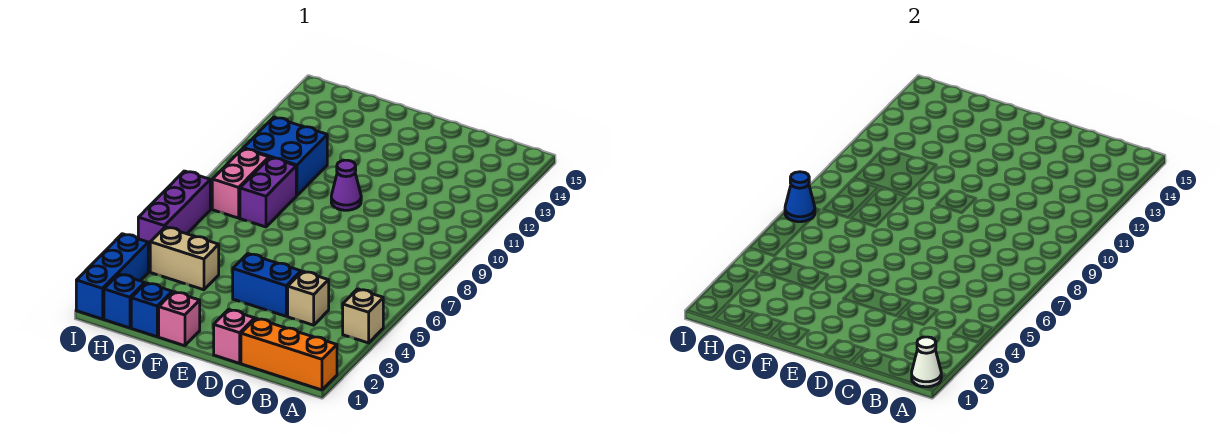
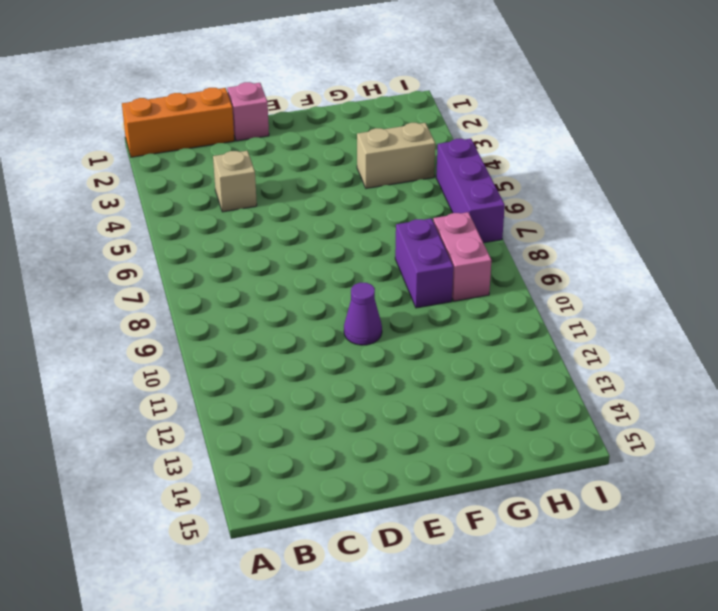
none -> tan brick A4 level 1
none -> blue brick D4:E4 level 1
none -> pink brick F1 level 1

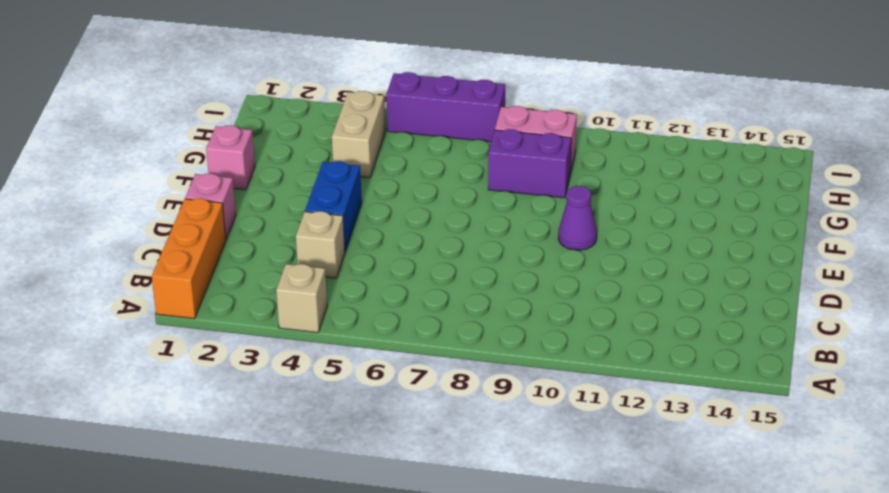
none -> blue brick G1 level 1
none -> blue brick G10:H11 level 1
none -> blue brick H1 level 1

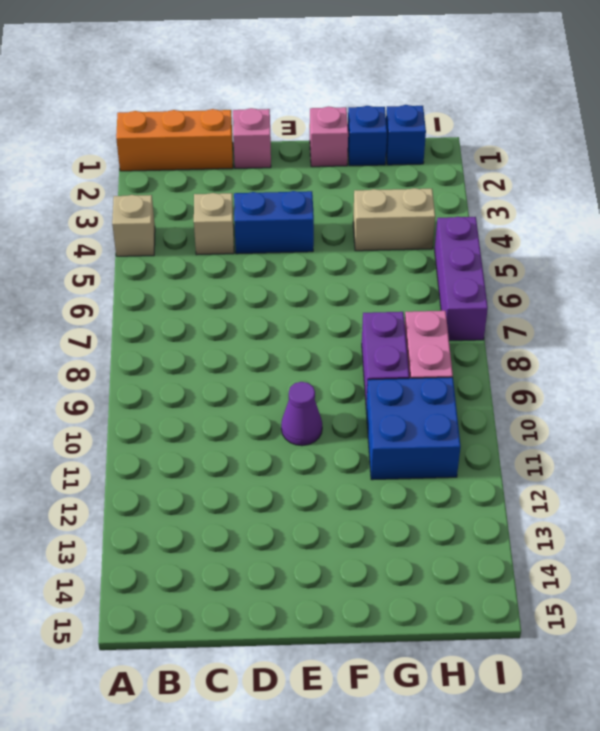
none -> blue brick I1:I3 level 1
none -> white cone A1 level 2
none -> blue cone I7 level 2

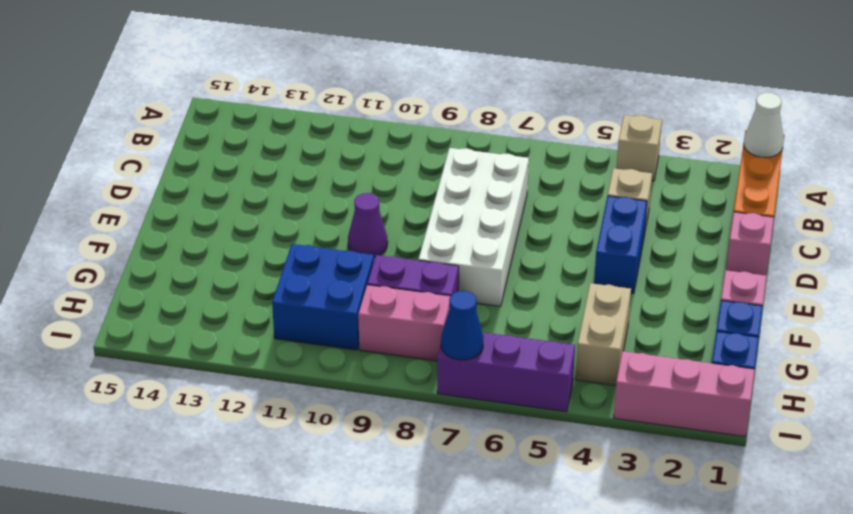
white brick C7:F8 level 1 -> none
pink brick I1:I3 level 1 -> blue brick I1:I3 level 1

